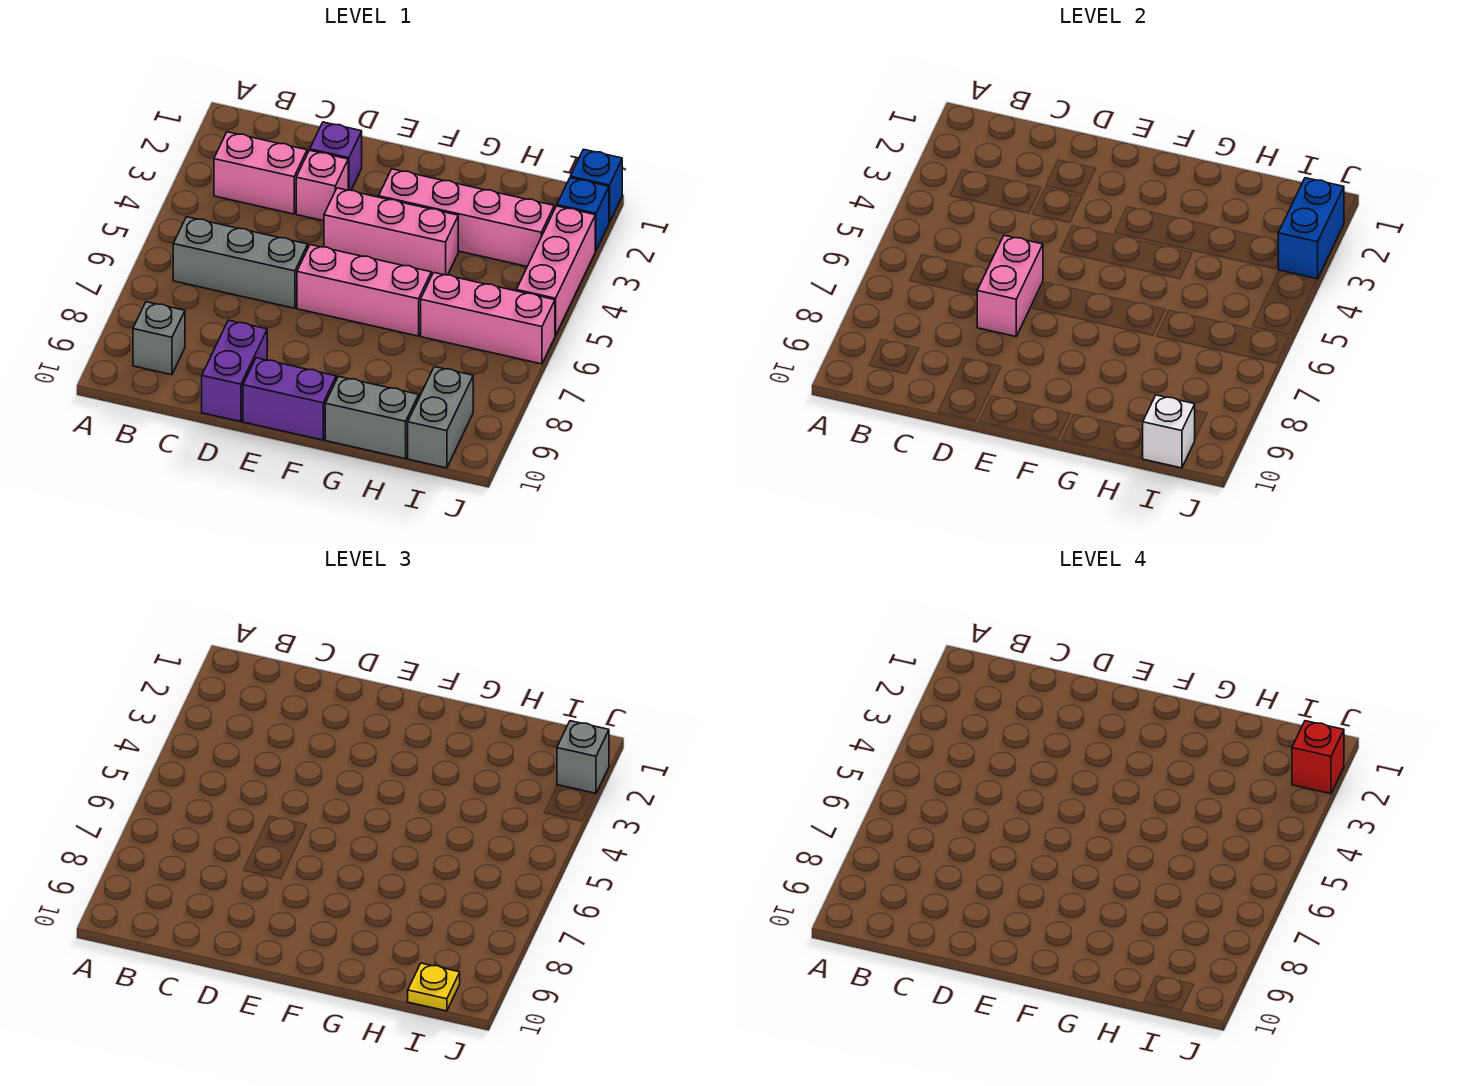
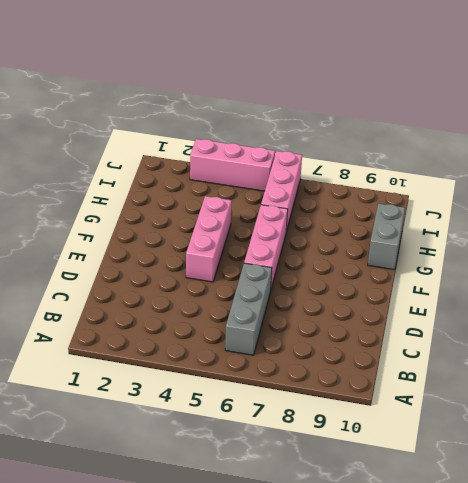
none -> pink brick B3:C3 level 1
none -> grey brick B9 level 1
none -> purple brick D2 level 1

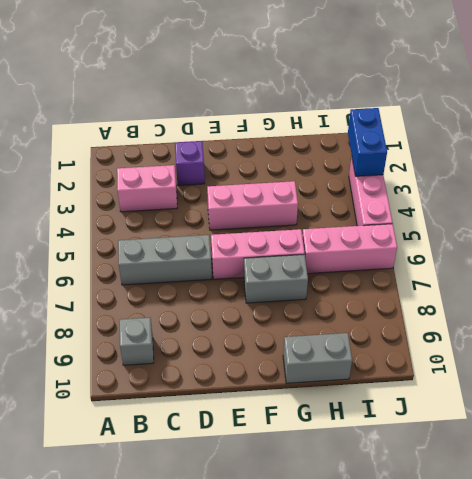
grey brick F7:G7 level 1 -> grey brick I9:I10 level 1
none -> pink brick D3 level 1
none -> purple brick D9:D10 level 1
none -> purple brick E10:F10 level 1

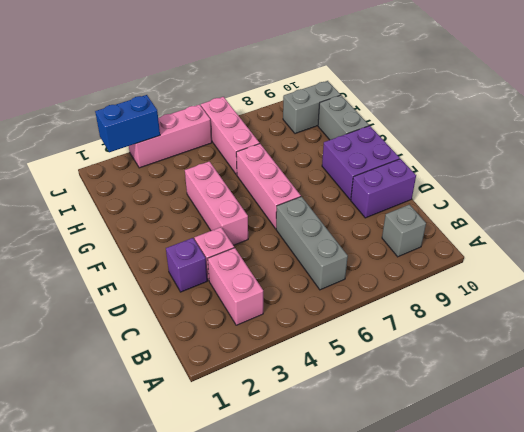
purple brick E9:F10 level 1 -> purple brick E10:F10 level 1
none -> pink brick F3:I3 level 1
none -> blue brick J1 level 1
none -> blue brick J2 level 1

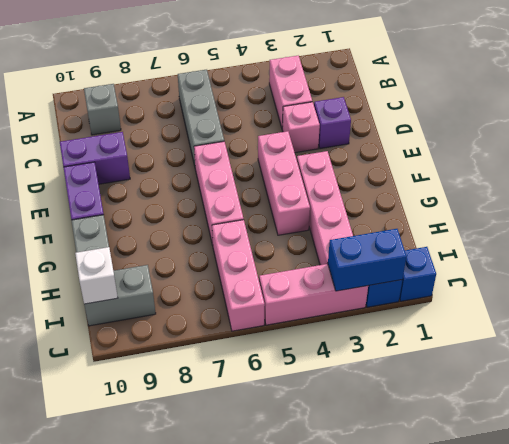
none -> pink brick D6:D7 level 2
none -> yellow plate I10 level 3
none -> grey brick J2 level 3

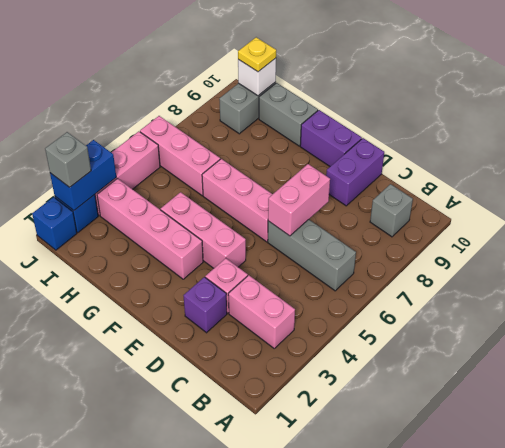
none -> red brick J2 level 4

